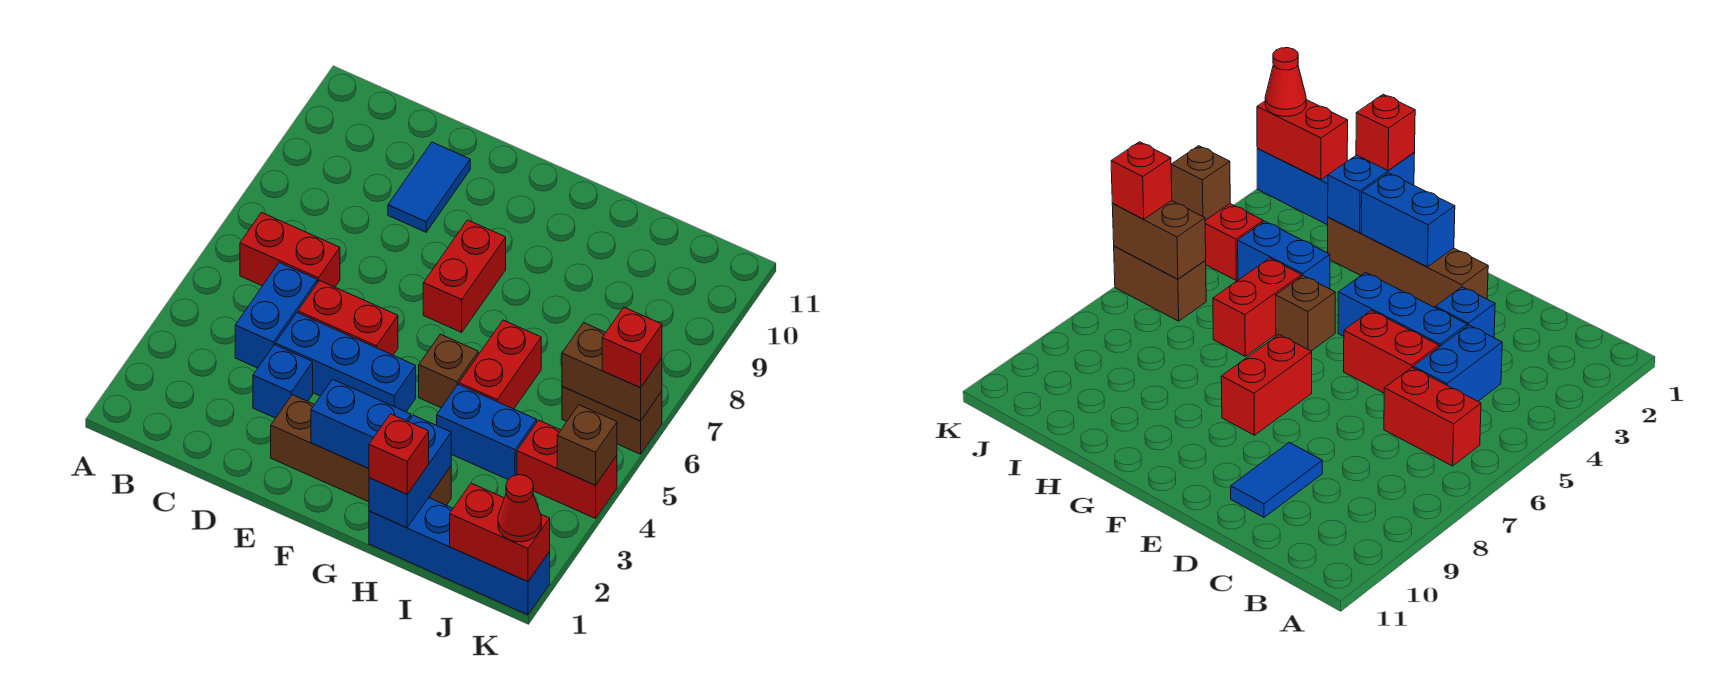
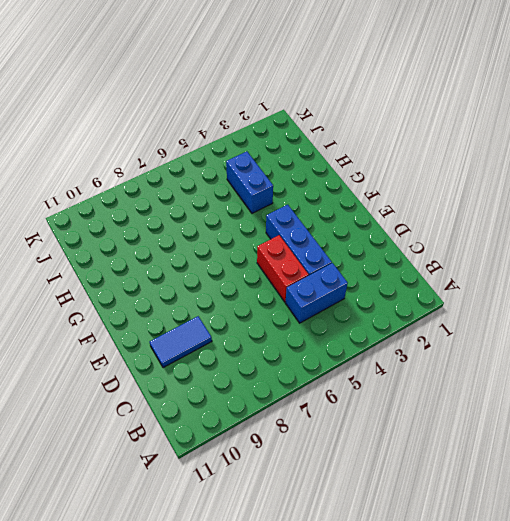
none -> red brick B6:C6 level 1
none -> blue brick D3 level 1
none -> brown brick E2:H2 level 1

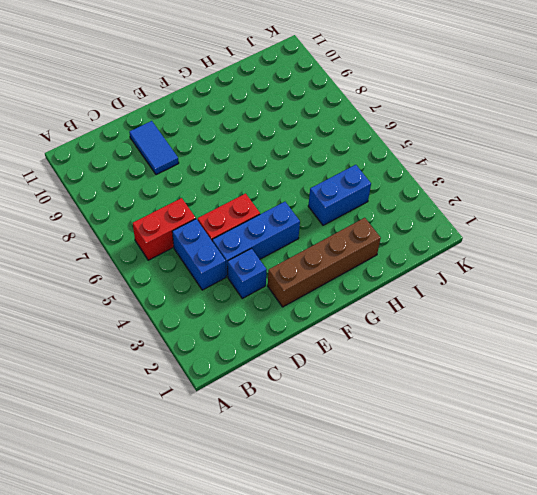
none -> red brick F7:F8 level 1
none -> brown brick G5 level 1
none -> blue brick H1:K1 level 1

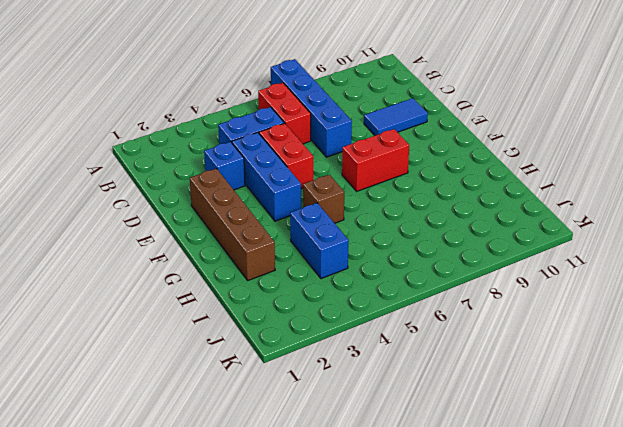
blue brick A7:D7 level 1 -> blue brick H1:K1 level 1
none -> red brick H5:H6 level 1
none -> red brick J4:K4 level 1
none -> brown brick J6:K6 level 1

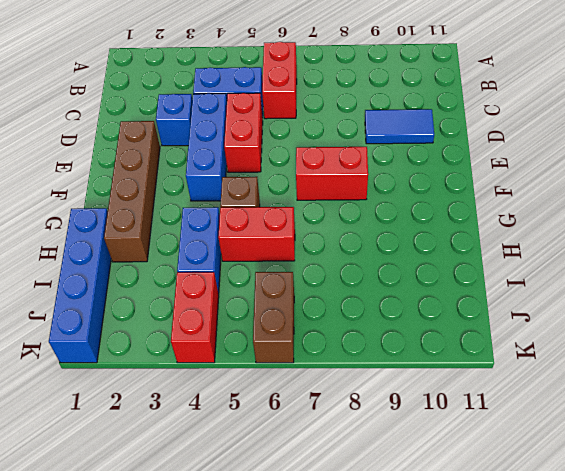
none -> blue brick F2:G2 level 2
none -> blue brick H1:H2 level 2
none -> red brick J1:K1 level 2

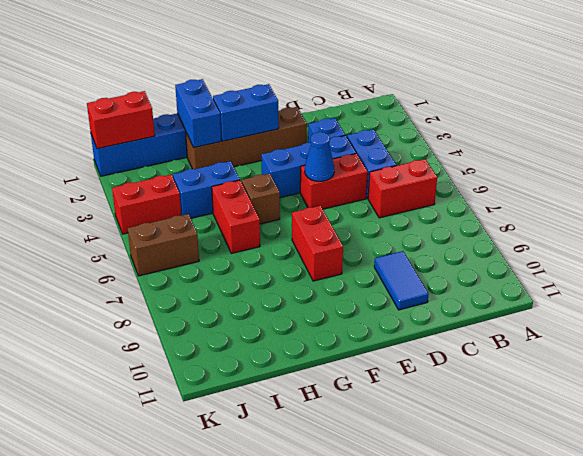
blue cone E5 level 2 -> none
none -> brown brick J6:K6 level 2
none -> brown brick K4 level 2
none -> red brick H1 level 3

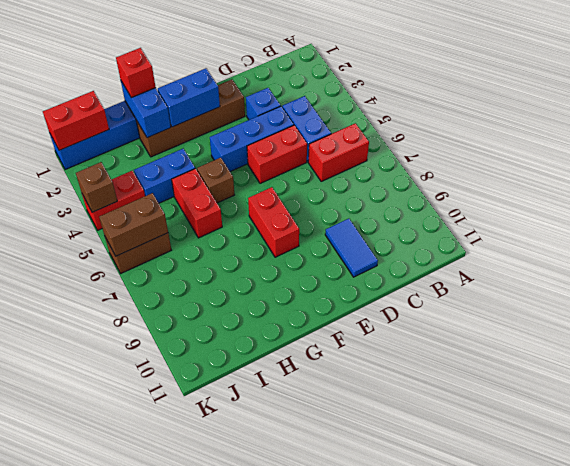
none -> red cone K1 level 3
none -> red brick K6 level 3

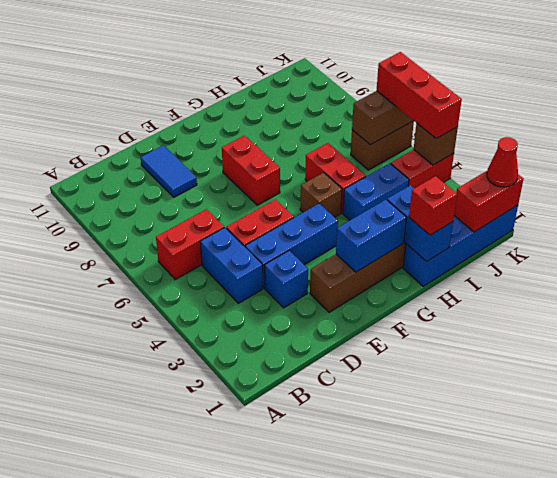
red brick K4:K6 level 3 -> red brick K6 level 3

